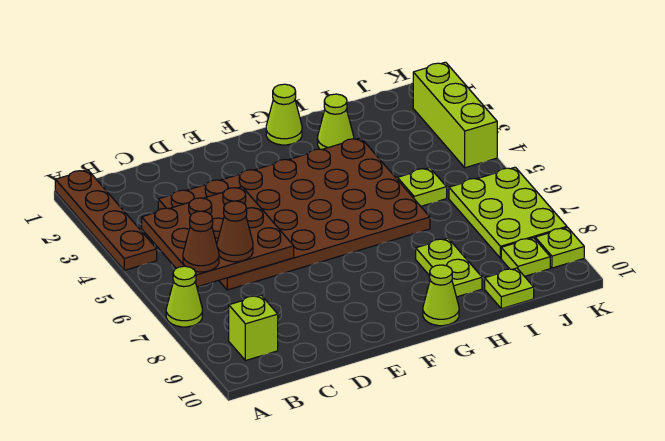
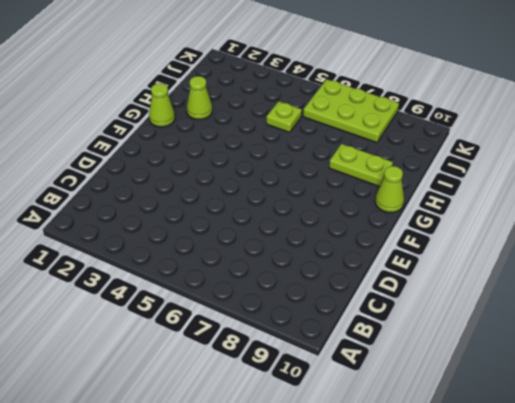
none -> brown plate A1:A4 level 1
none -> lime cone A7 level 1
none -> lime brick B9 level 1

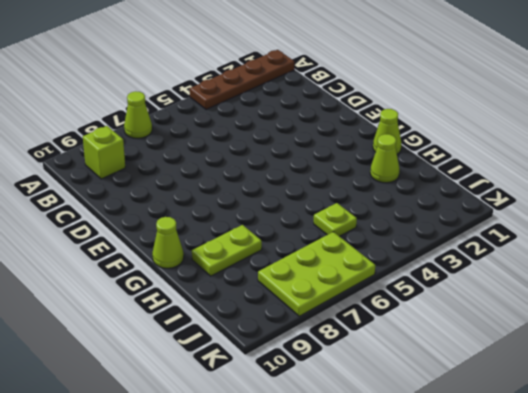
none -> brown plate C3:H6 level 1
none -> lime plate I10 level 1
none -> lime plate J9 level 1

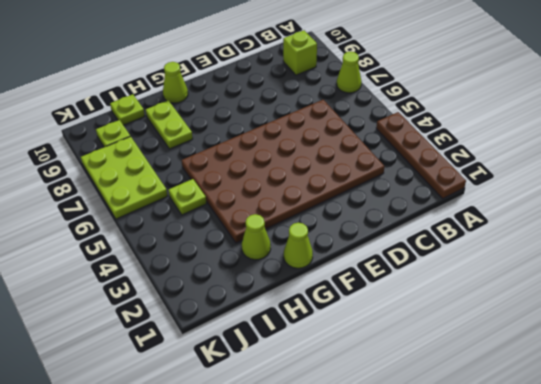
none -> lime brick K2:K4 level 1
none -> lime plate K9 level 1
none -> brown plate B4:D6 level 2

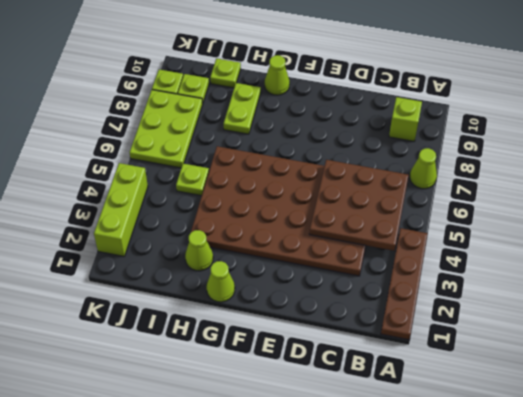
none -> brown cone B6 level 3
none -> brown cone C6 level 3

